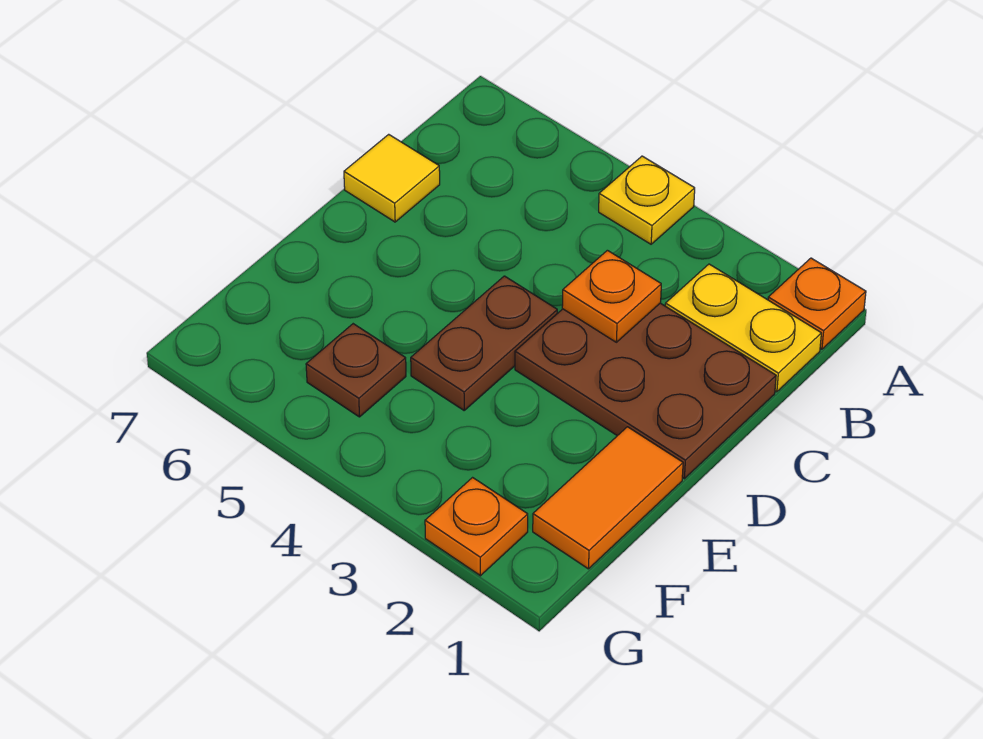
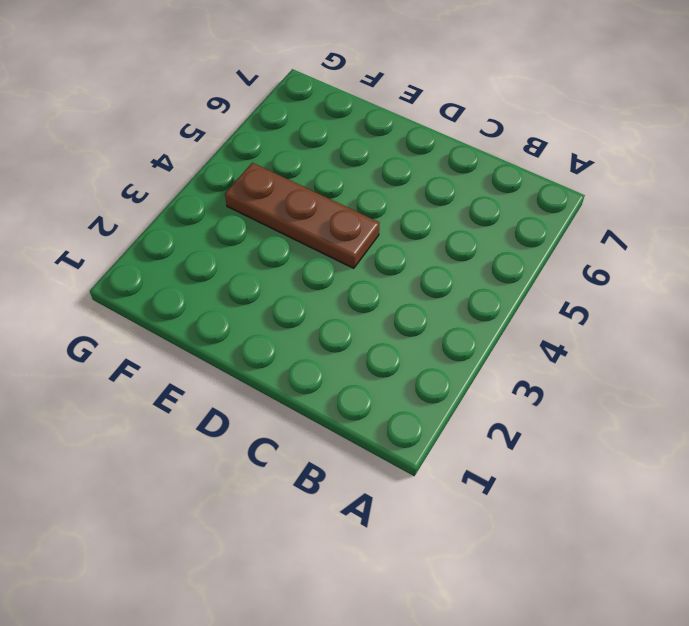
brown plate D4:F4 level 1 -> brown plate D4:E4 level 1
none -> orange plate A1 level 1
none -> yellow plate A4 level 1

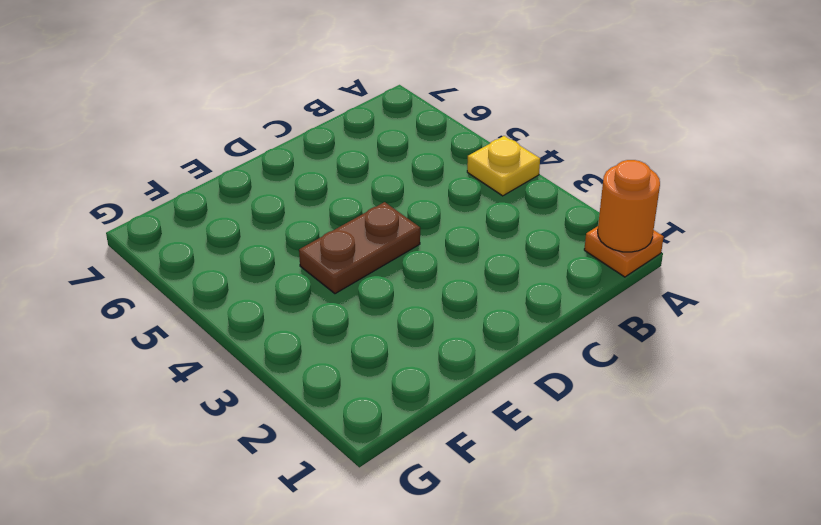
orange round brick A1 level 2 -> none
none -> yellow plate B1:B2 level 1
none -> brown plate C1:D3 level 1

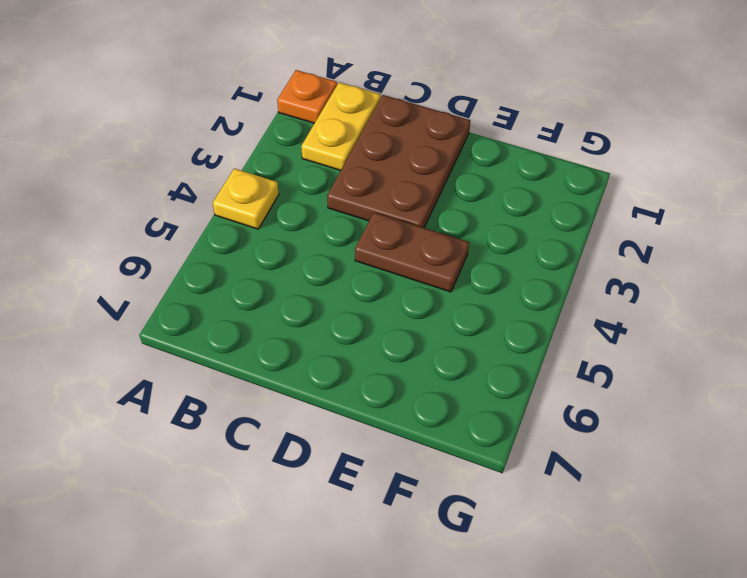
none -> yellow tile C7 level 1
none -> orange tile E1:F1 level 1

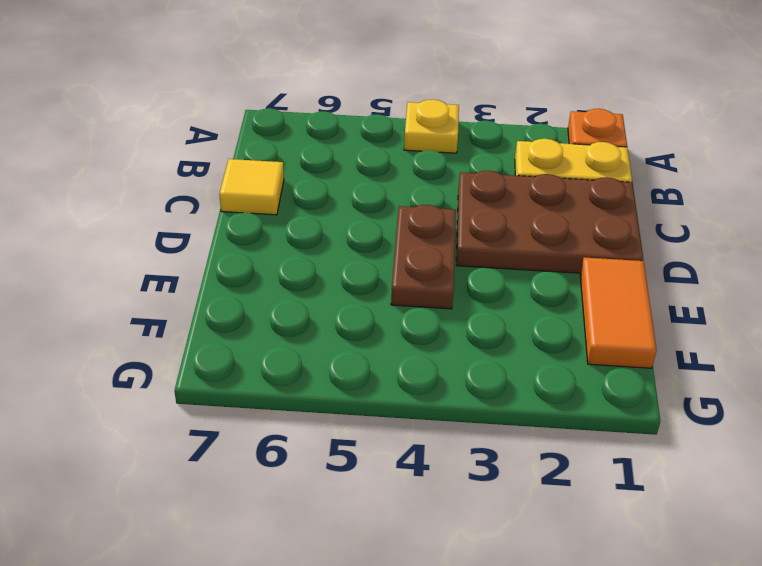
none -> brown plate F5 level 1
none -> orange plate G2 level 1

